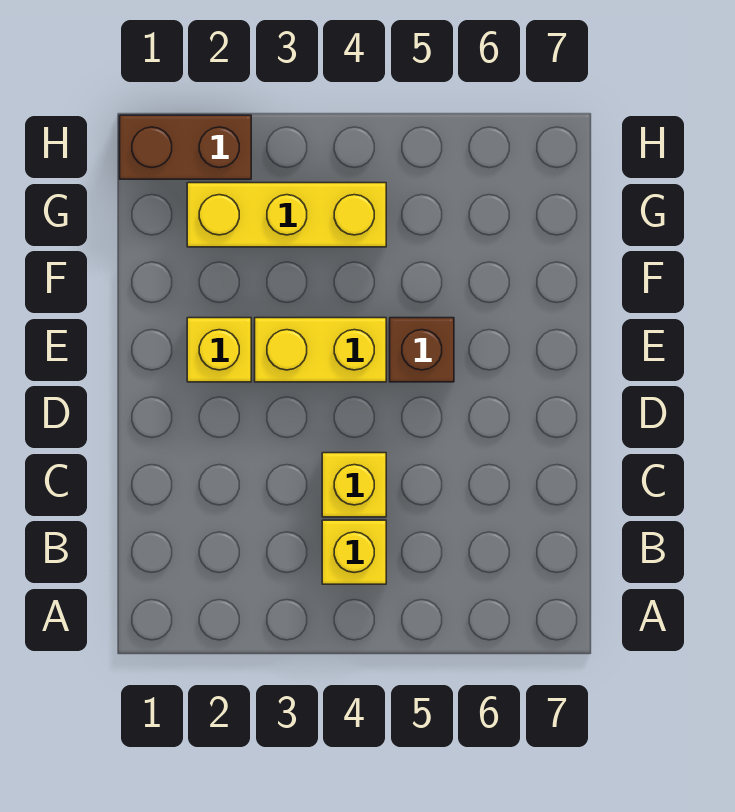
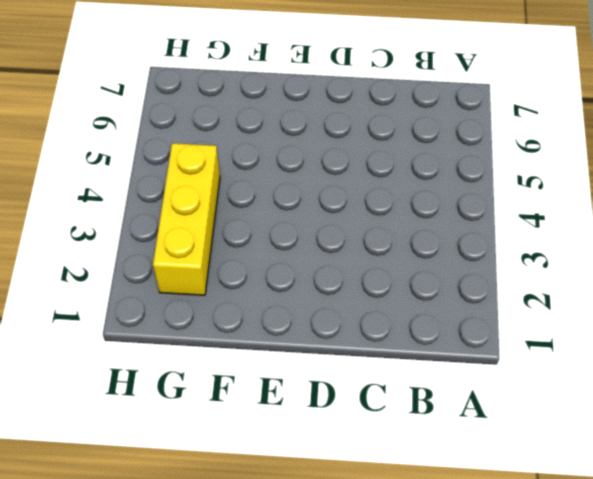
none -> yellow brick B4 level 1
none -> yellow brick C4 level 1

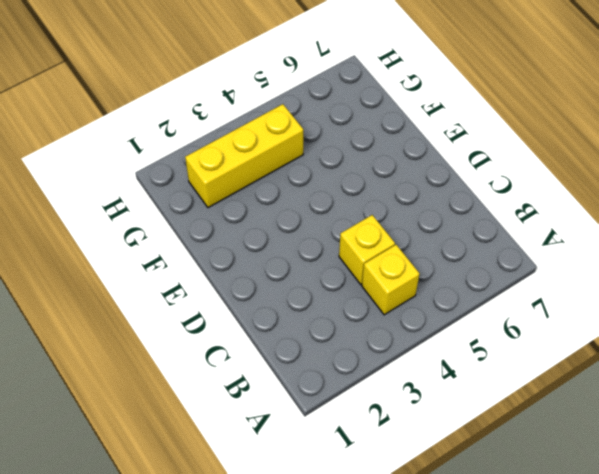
none -> yellow brick E2 level 1
none -> yellow brick E3:E4 level 1

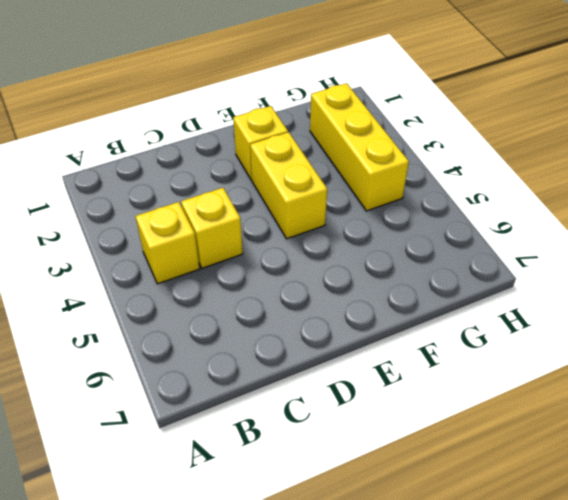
none -> brown brick E5 level 1
none -> brown brick H1:H2 level 1

